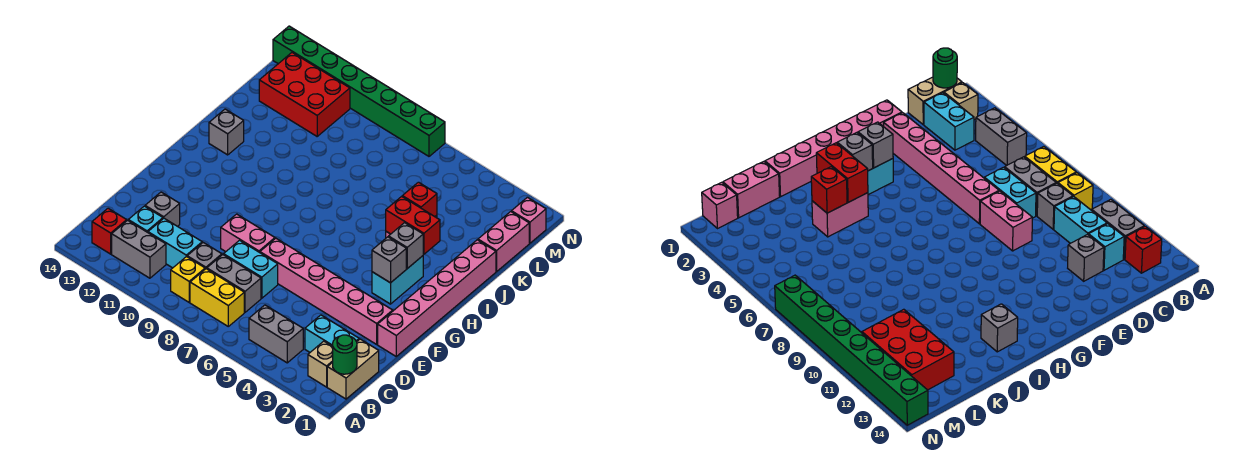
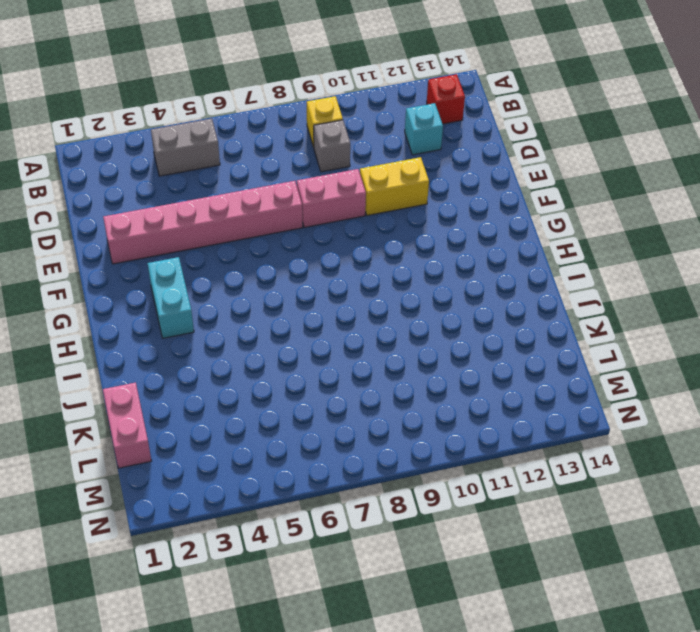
yellow brick E10:E11 level 1 -> yellow brick B7:B8 level 1
none -> tan brick B1:C1 level 1
none -> tan brick B2 level 1
none -> grey brick B11:B12 level 1

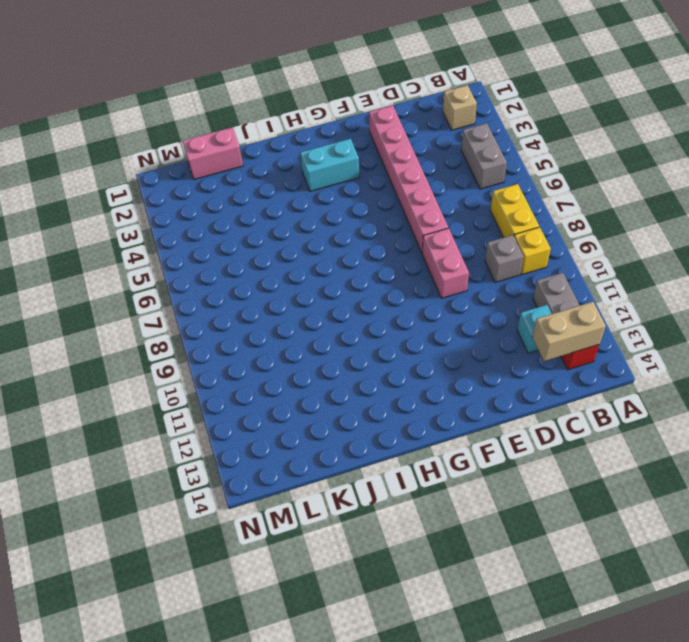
tan brick B13:C13 level 2 -> tan brick B1:C1 level 1
none -> cyan brick C2:C3 level 1
none -> grey brick C7:C8 level 1
none -> cyan brick C10:C11 level 1

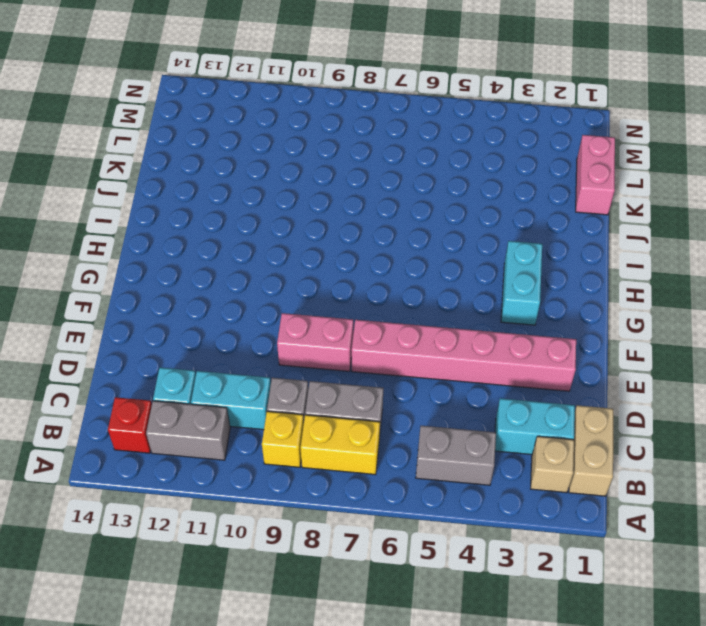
none -> cyan brick D7:D8 level 1
none -> grey brick D12 level 1
none -> pink brick E1:J1 level 1

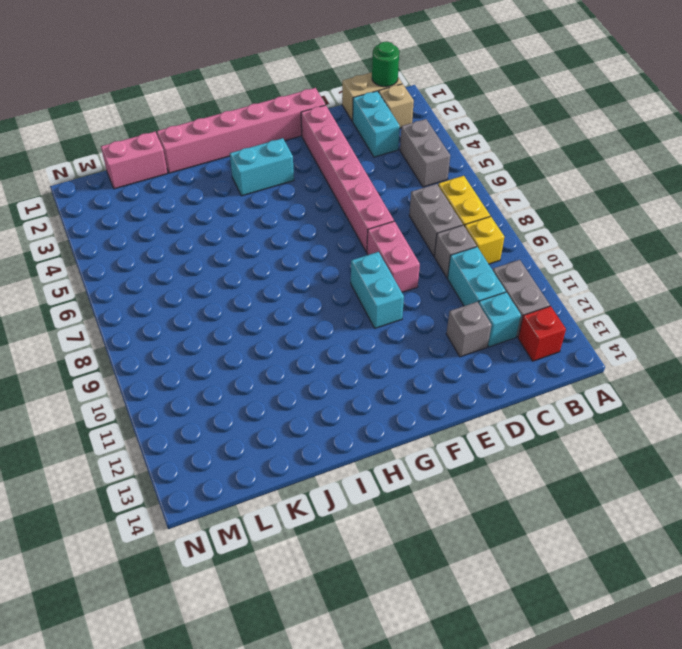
cyan brick F9:F10 level 1 -> cyan brick D7:D8 level 1
none -> pink brick I4:J4 level 1
none -> grey brick I13 level 1
none -> red brick L11:M13 level 1

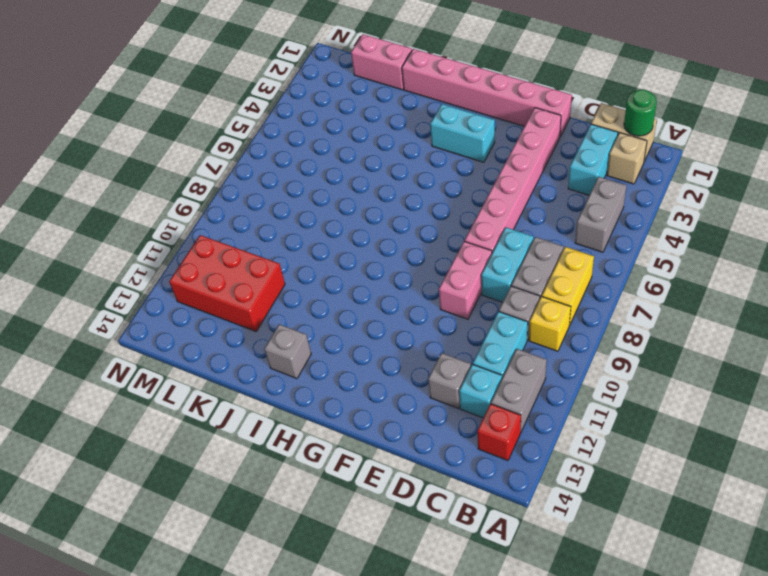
red brick K11:M12 level 1 -> red brick L11:M13 level 1
none -> pink brick I4:J4 level 1
none -> pink brick M1 level 1
none -> green brick N7:N14 level 1

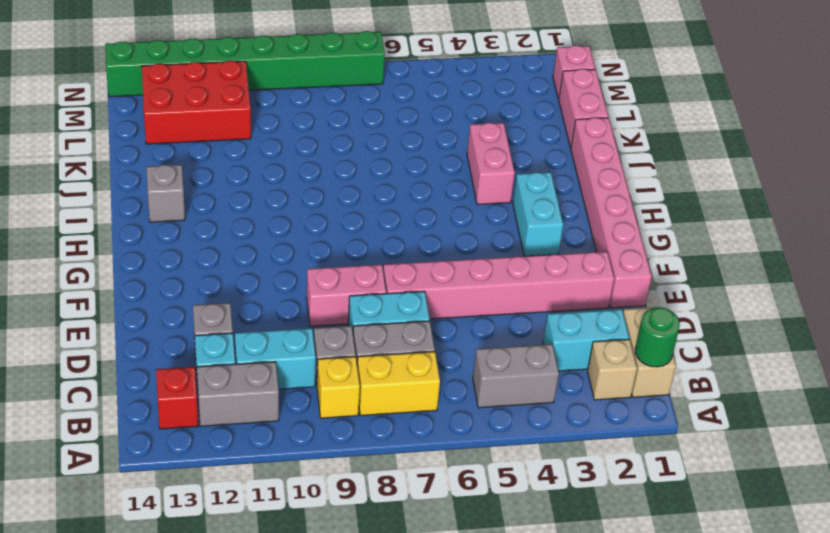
none -> grey brick G3 level 2
none -> grey brick H3 level 2
none -> red brick I3:I4 level 2

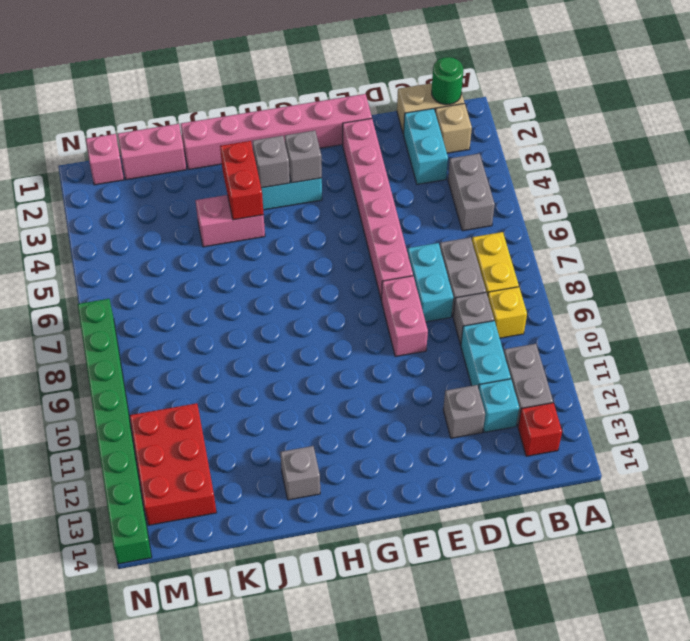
none -> red brick J4 level 2

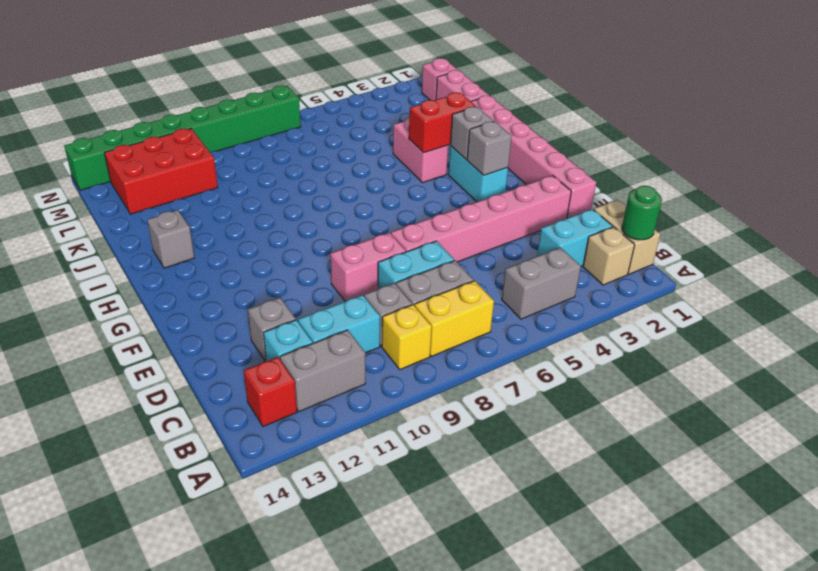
none -> red brick J4 level 2

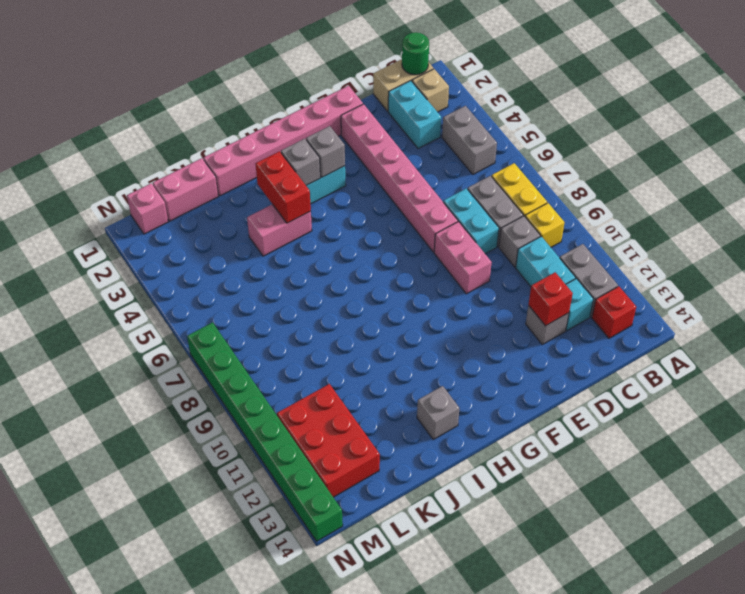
red brick D12 level 2 -> red brick J4 level 2

